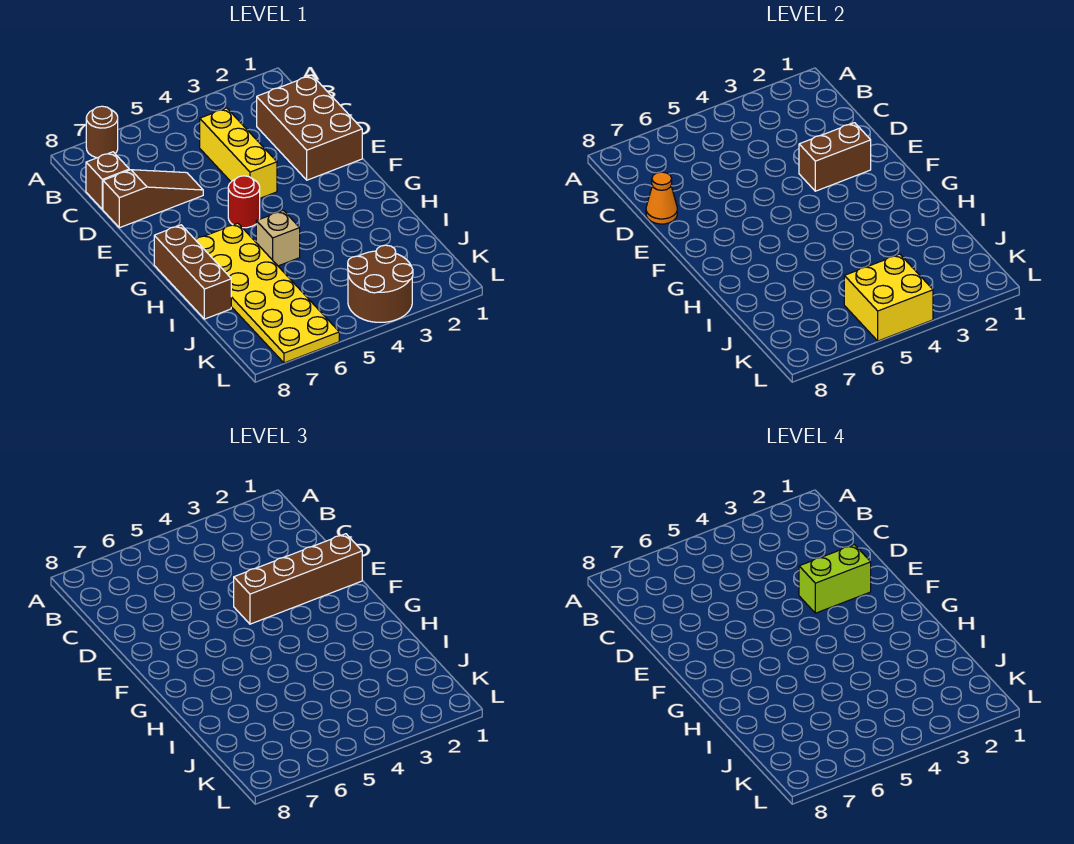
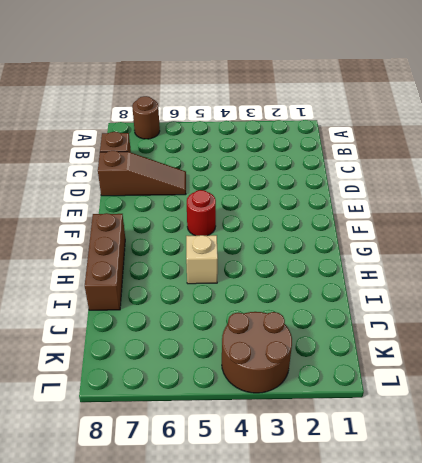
none -> brown brick C1:E2 level 1
none -> yellow brick C4:E4 level 1
none -> yellow plate G6:L7 level 1

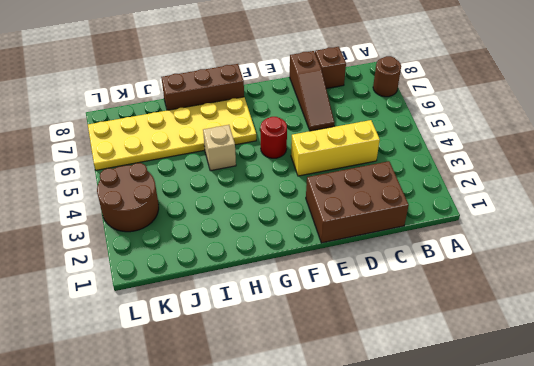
none -> orange cone D8 level 2
none -> brown brick E2:E3 level 2
none -> yellow brick K4:L5 level 2

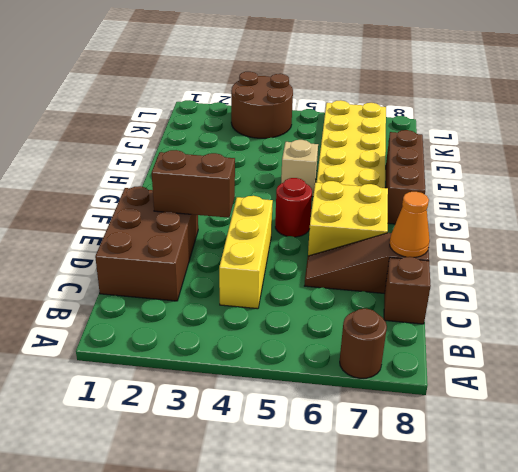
yellow brick E6:F7 level 1 -> yellow brick K4:L5 level 2
none -> brown brick E1:E4 level 3
none -> lime brick E2:E3 level 4

